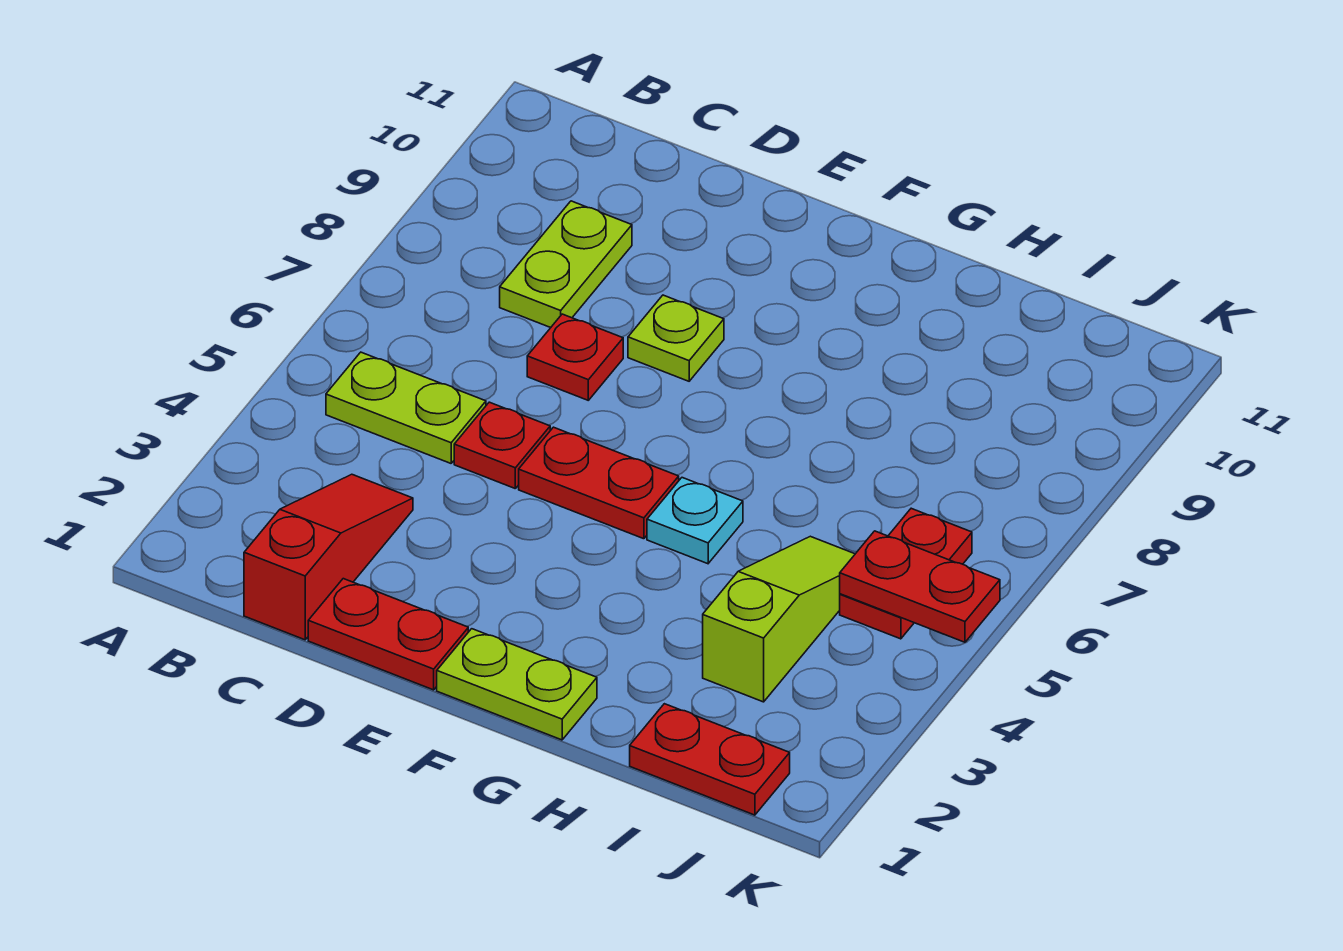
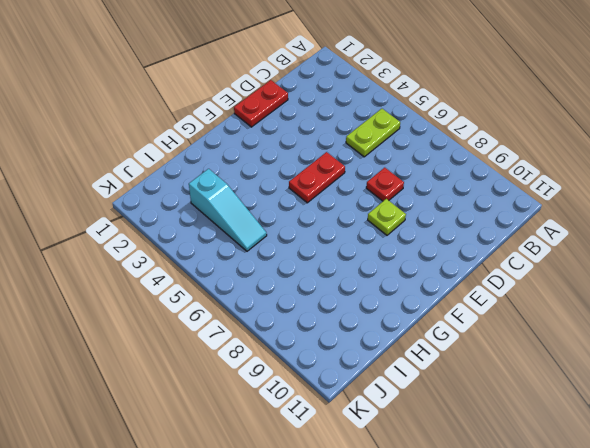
cyan slope I3:I5 level 1 top 3 -> lime slope I3:I5 level 1 top 3
none -> red slope C1:C3 level 1 top 1
none -> lime plate C8:C9 level 1
none -> red plate D5 level 1

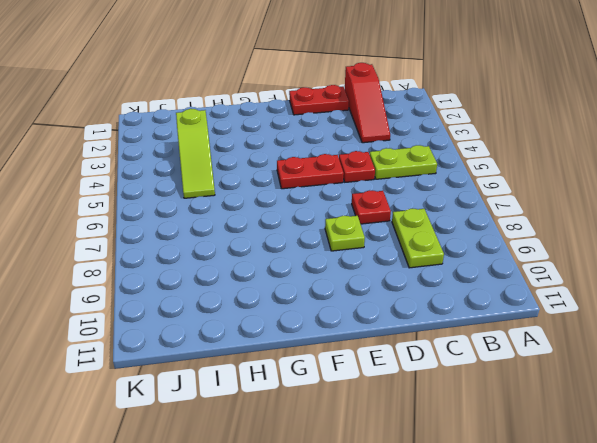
none -> lime plate F1:G1 level 1
none -> cyan plate G5 level 1
none -> red plate I1:J1 level 1

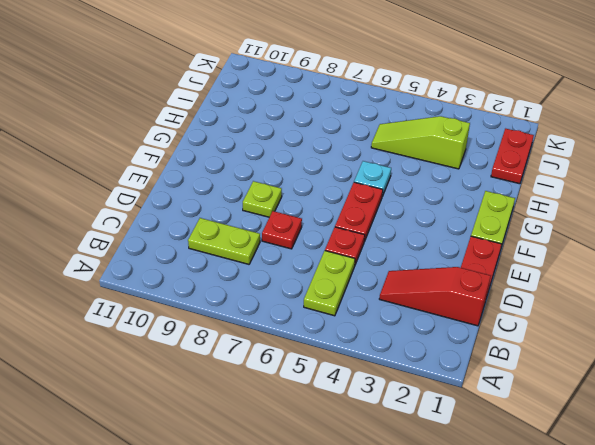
none -> red plate J5:J6 level 1
none -> red plate J5:K5 level 2

